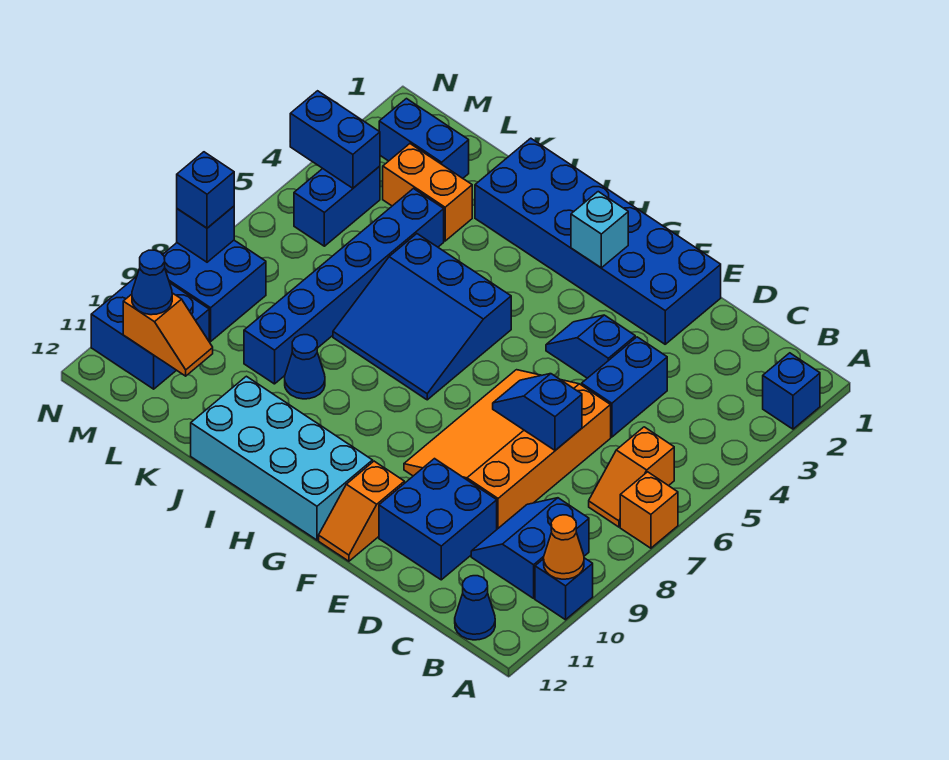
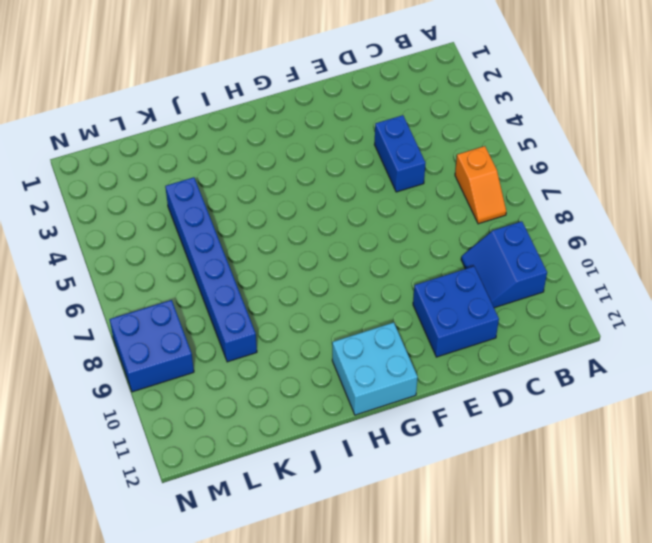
cyan brick G11:H12 level 1 -> cyan brick G11:J12 level 1
none -> blue brick A2 level 1
none -> orange brick A7 level 1
none -> blue brick A10 level 1

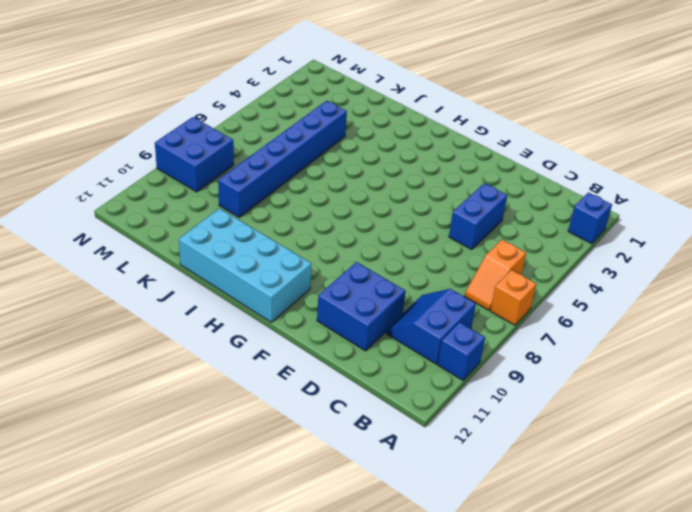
none -> blue cone B12 level 1
none -> orange slope D6:F9 level 1 top D
none -> blue brick E1:J2 level 1

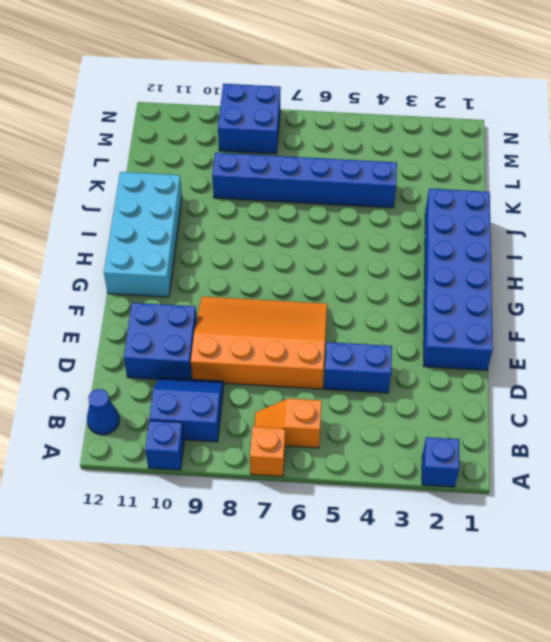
none -> blue slope E4:F4 level 1 top E
none -> orange slope F11:F12 level 1 top 11
none -> blue slope H5:J7 level 1 top 5

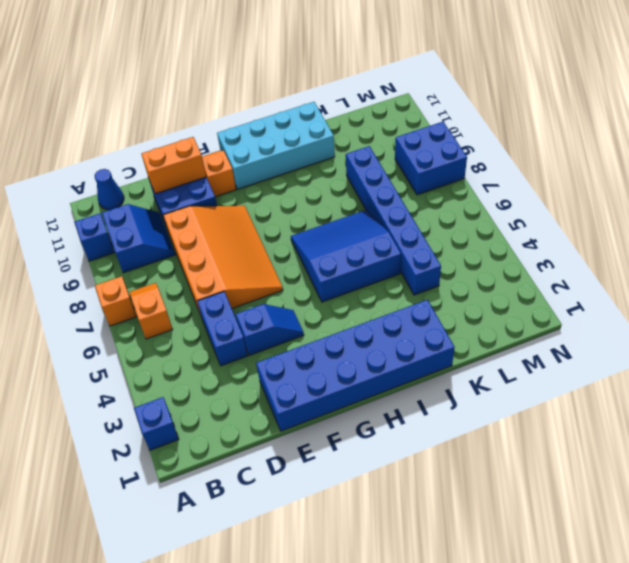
orange brick D11:E11 level 2 -> orange brick K3:L3 level 1
none -> blue cone J9 level 1
none -> blue brick L2:M2 level 1
none -> blue brick M4:M5 level 1

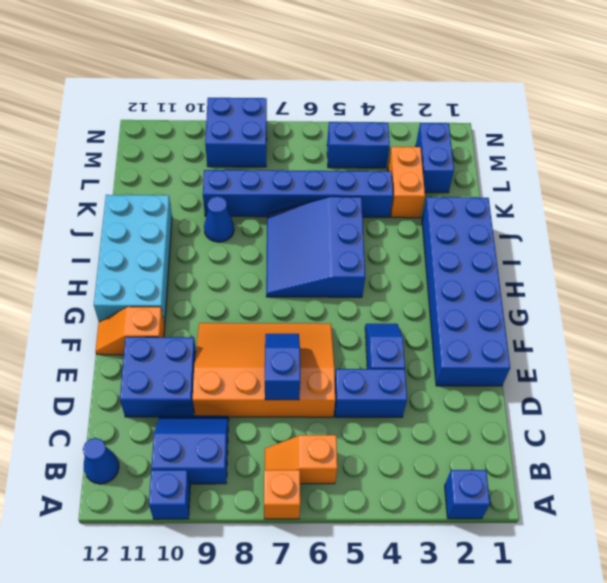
none -> blue brick M10:N11 level 1
none -> orange cone A10 level 2
none -> cyan brick G2 level 2

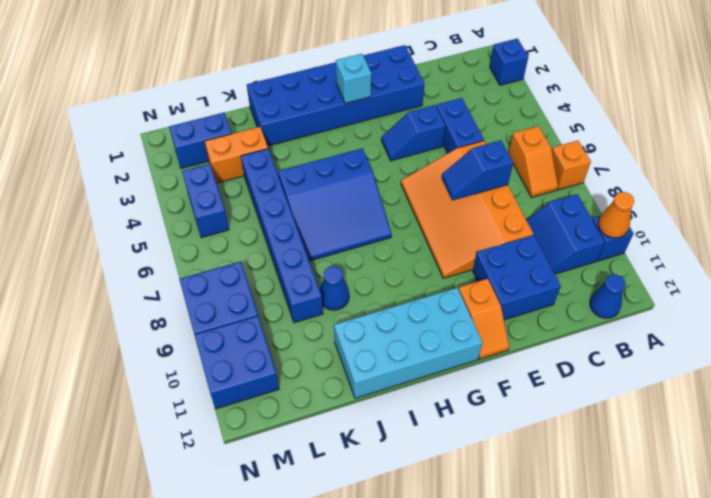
none -> orange slope L11:M11 level 2 top M
none -> blue brick M4:N4 level 2
none -> blue brick N8 level 2

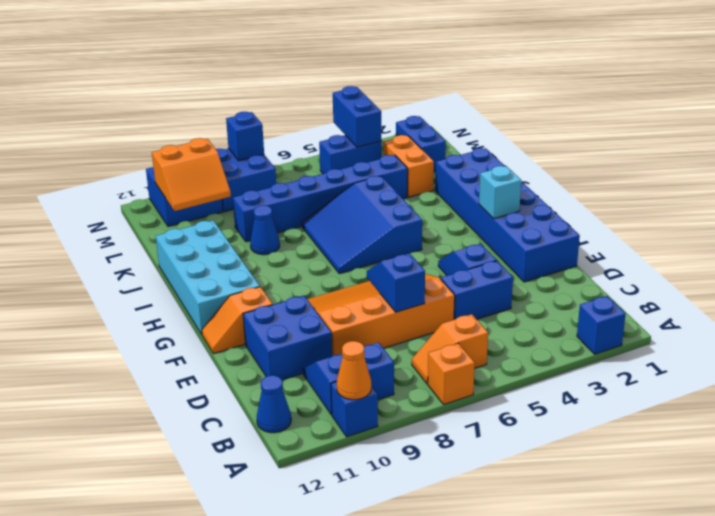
orange slope L10:M11 level 2 top M -> orange slope L11:M11 level 2 top M
none -> blue cone M11 level 3
none -> blue brick N8 level 3

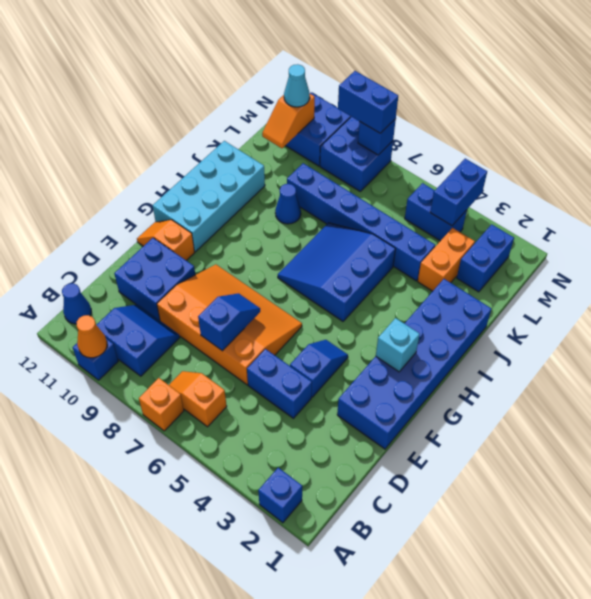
cyan cone M11 level 3 -> blue cone M11 level 3
blue brick N8:N9 level 3 -> blue brick N8 level 3

